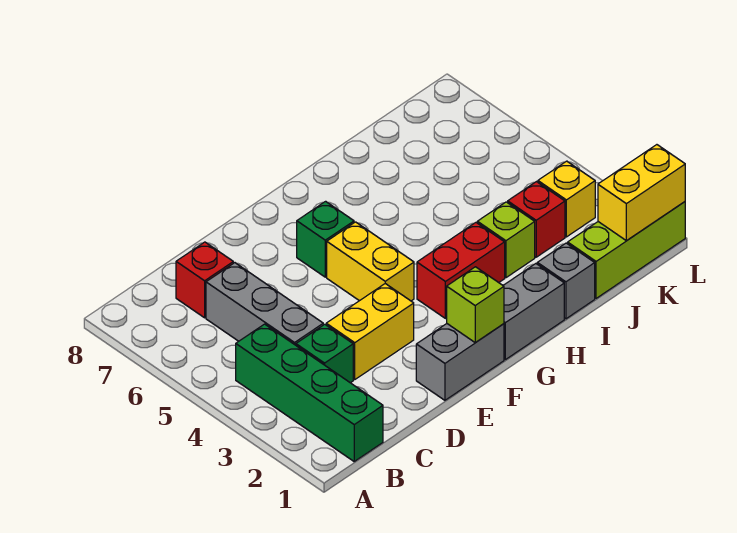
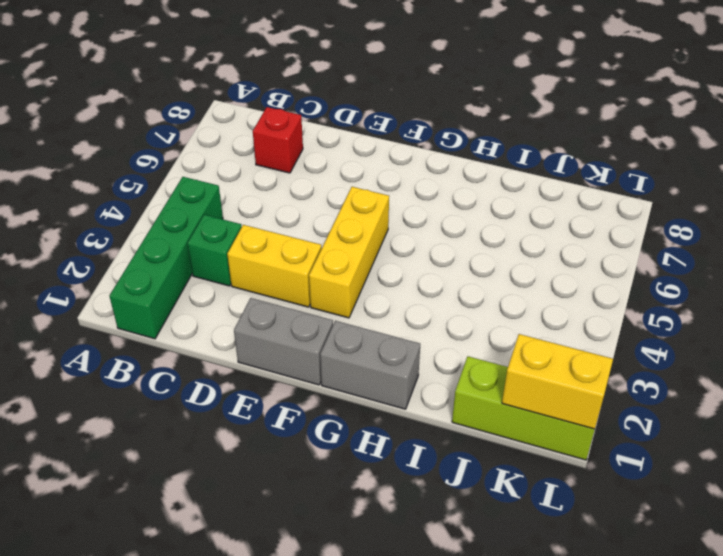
yellow brick F3:F5 level 1 -> yellow brick F4:F5 level 1
none -> grey brick C4:C6 level 1
none -> green brick F6 level 1
none -> red brick G3:H3 level 1

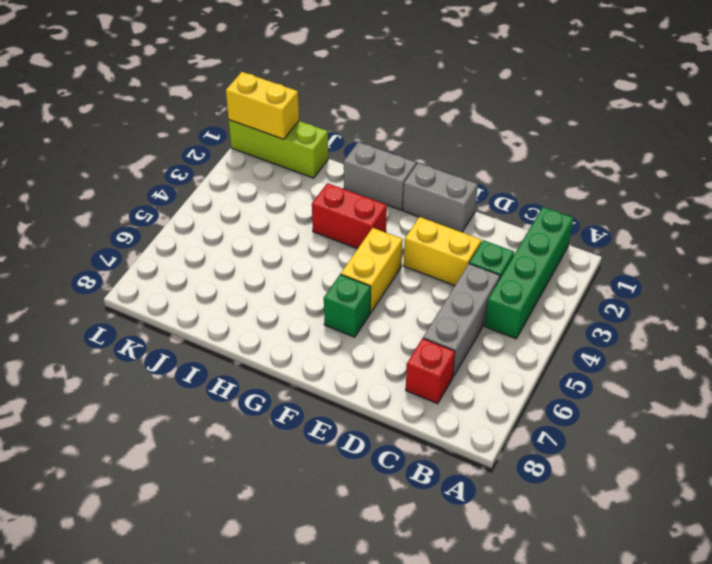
none -> grey brick I1 level 1
none -> lime brick I3 level 1
none -> red brick J3 level 1

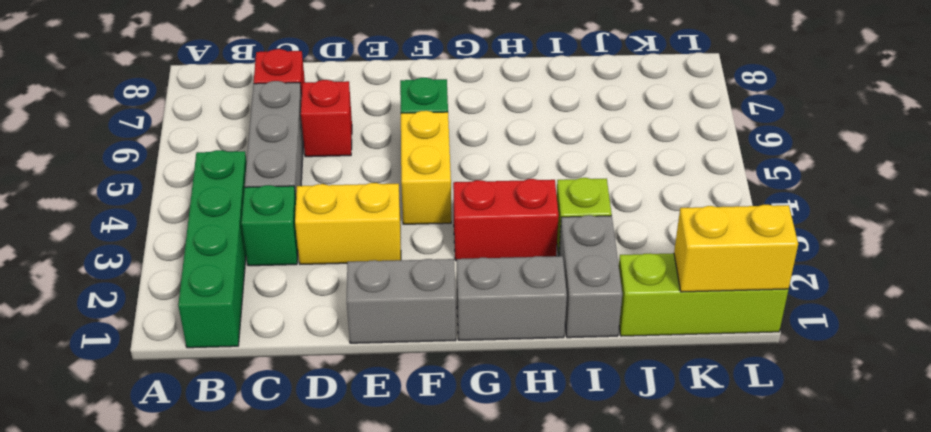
red brick D6 level 1 -> red brick J3 level 1
grey brick I1:I2 level 1 -> grey brick I1 level 1
none -> yellow brick K3 level 1
none -> lime brick F1 level 2

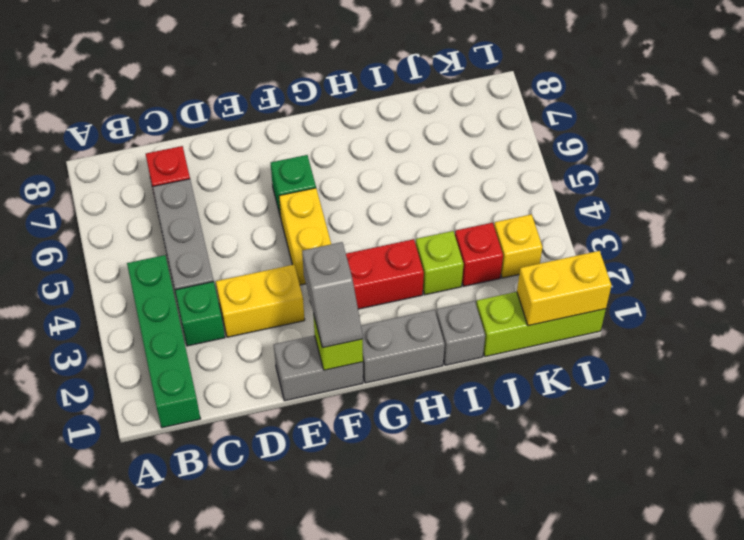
grey slope F1:F2 level 3 top 2 -> none

